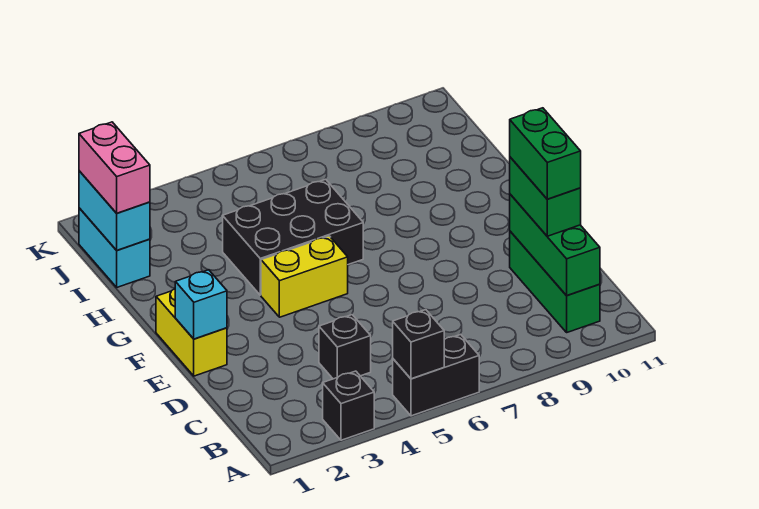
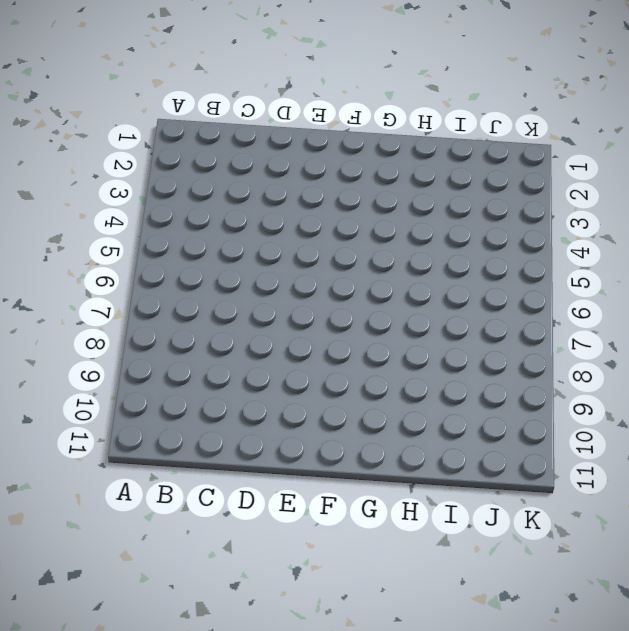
none -> black brick A3 level 1
none -> black brick A5:A6 level 1
none -> green brick B10:D10 level 1

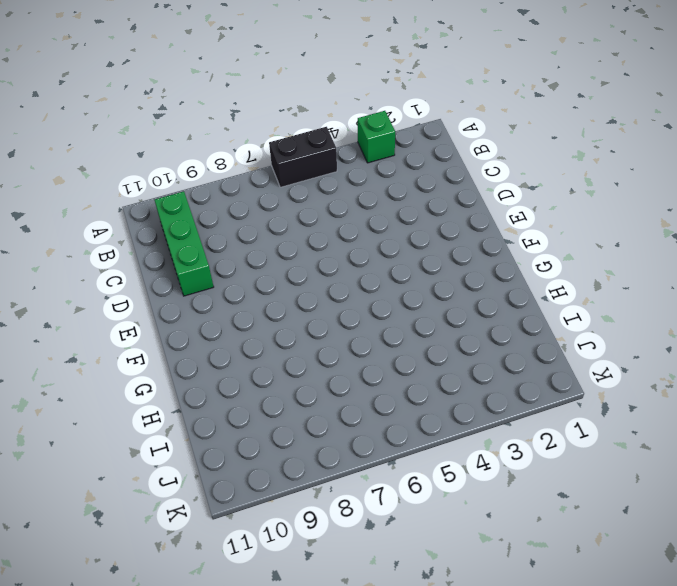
green brick A3 level 1 -> black brick A3 level 1
none -> black brick C4 level 1
none -> yellow brick E1:F1 level 1
none -> yellow brick F4:F5 level 1

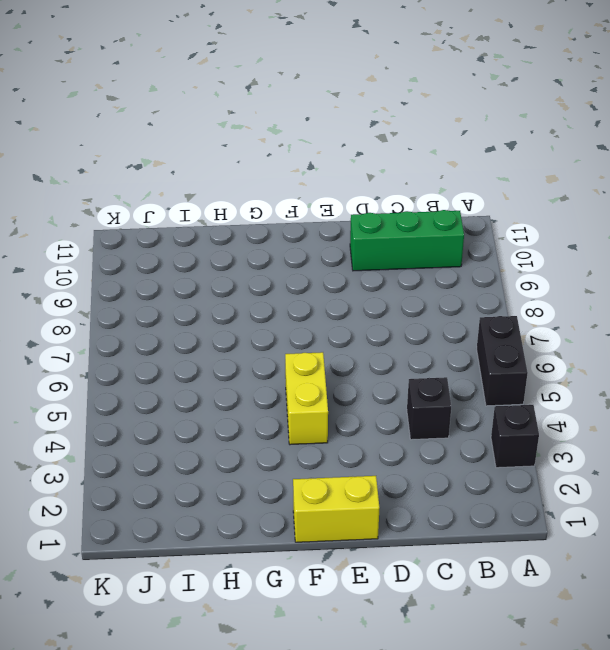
none -> black brick G4:H6 level 1
none -> cyan brick I1:J1 level 1
none -> black brick A5 level 2

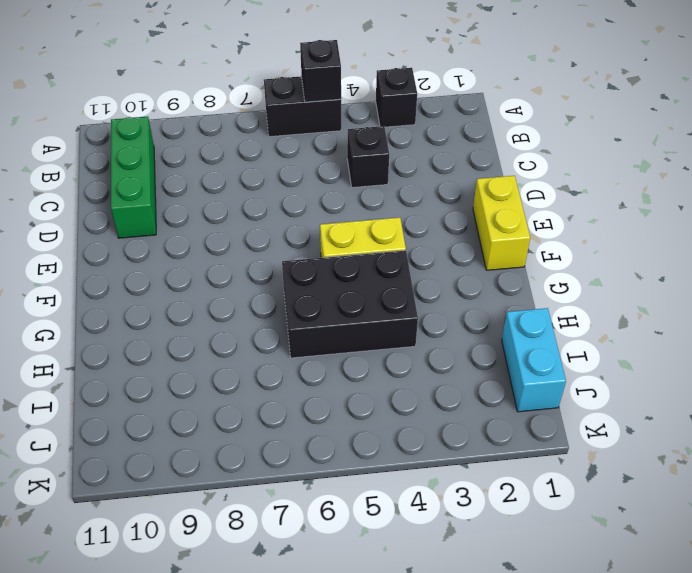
none -> green brick B10:D10 level 2
none -> cyan brick E1 level 2
none -> cyan brick I1:J1 level 2

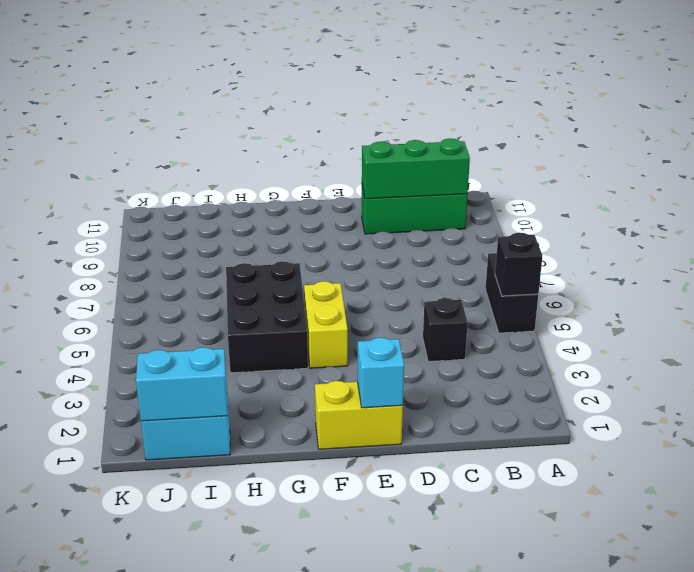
none -> black brick A3 level 1
none -> green brick C10:D10 level 3
none -> pink brick I1:J1 level 3

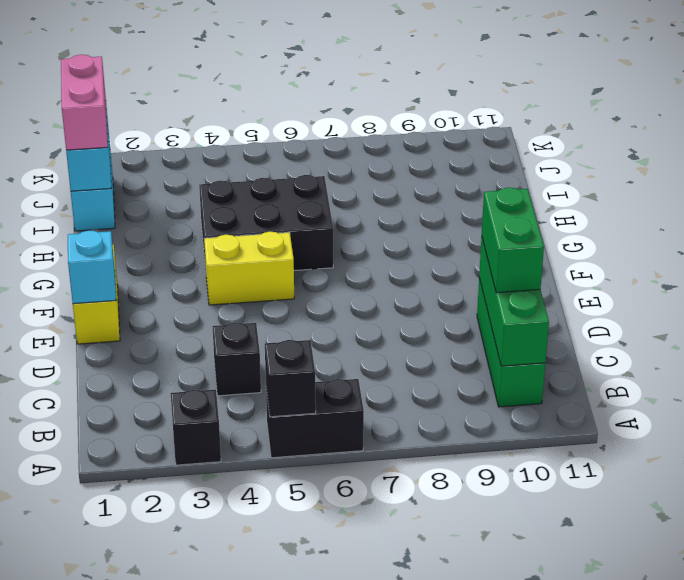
none -> green brick C10:D10 level 4

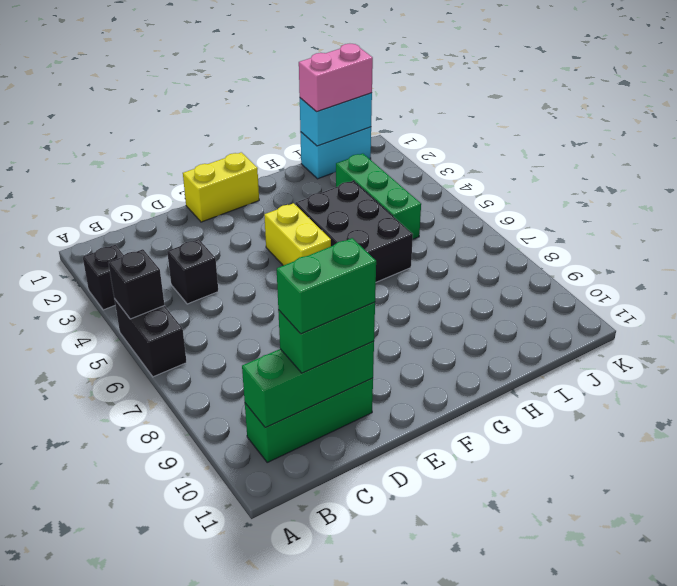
green brick I3:I5 level 1 -> none
none -> cyan brick E1 level 2

